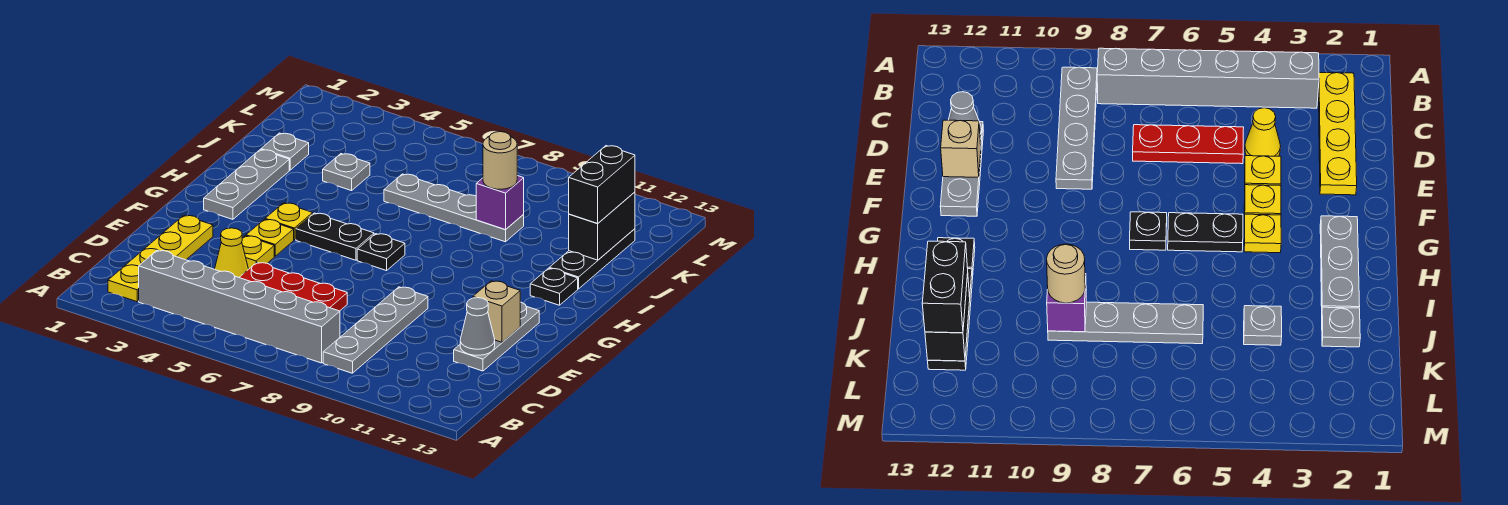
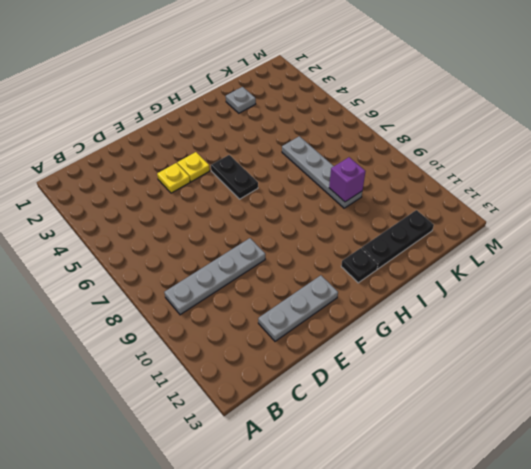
none -> yellow plate B2:E2 level 1
none -> grey brick B3:B8 level 1
none -> yellow cone D4 level 1

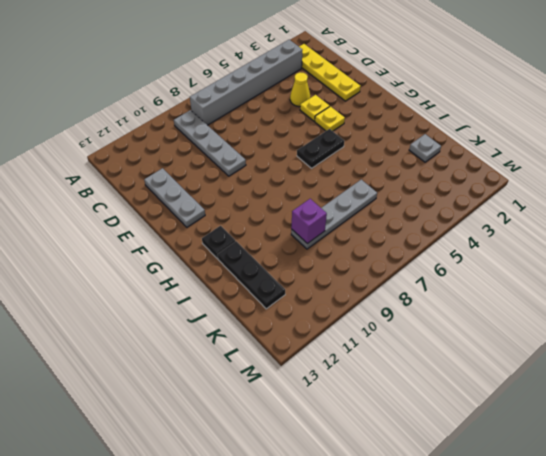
none -> red plate D5:D7 level 1
none -> grey plate G2:I2 level 1
none -> yellow plate G4 level 1

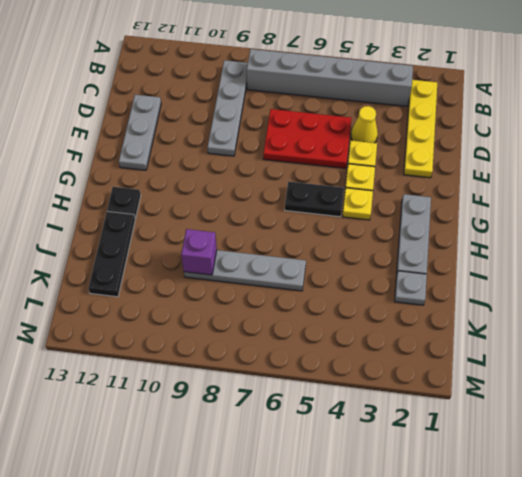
red plate D5:E7 level 1 -> red plate D5:D7 level 1
none -> black plate G7 level 1
none -> grey plate J4 level 1
none -> grey cone D12 level 2

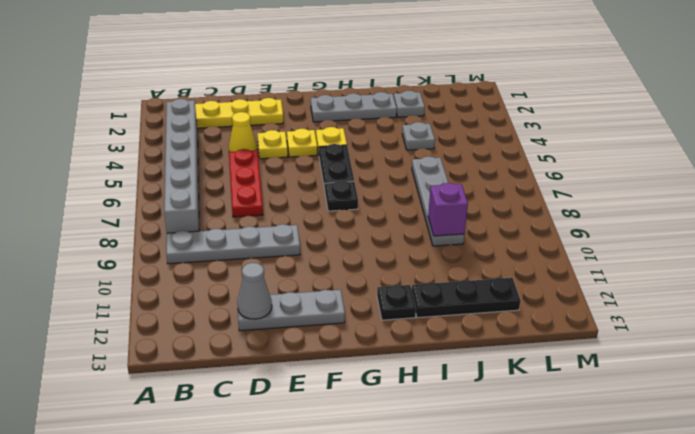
none -> tan brick E12 level 2
none -> black brick J12:K12 level 2
none -> tan round brick J9 level 3

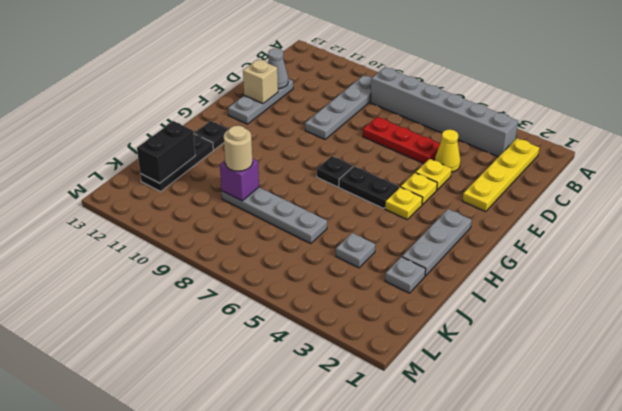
none -> black brick J12:K12 level 3

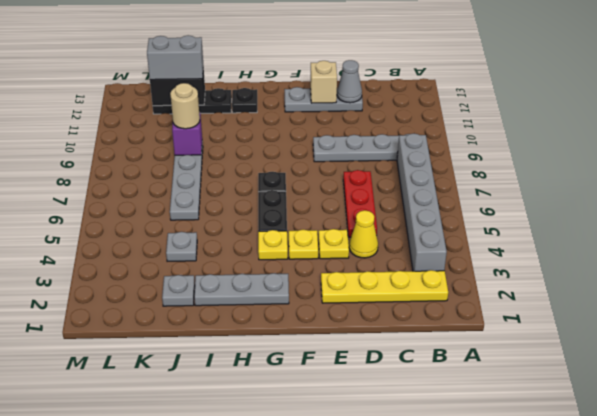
grey brick J12:K12 level 3 -> black brick J12:K12 level 3

